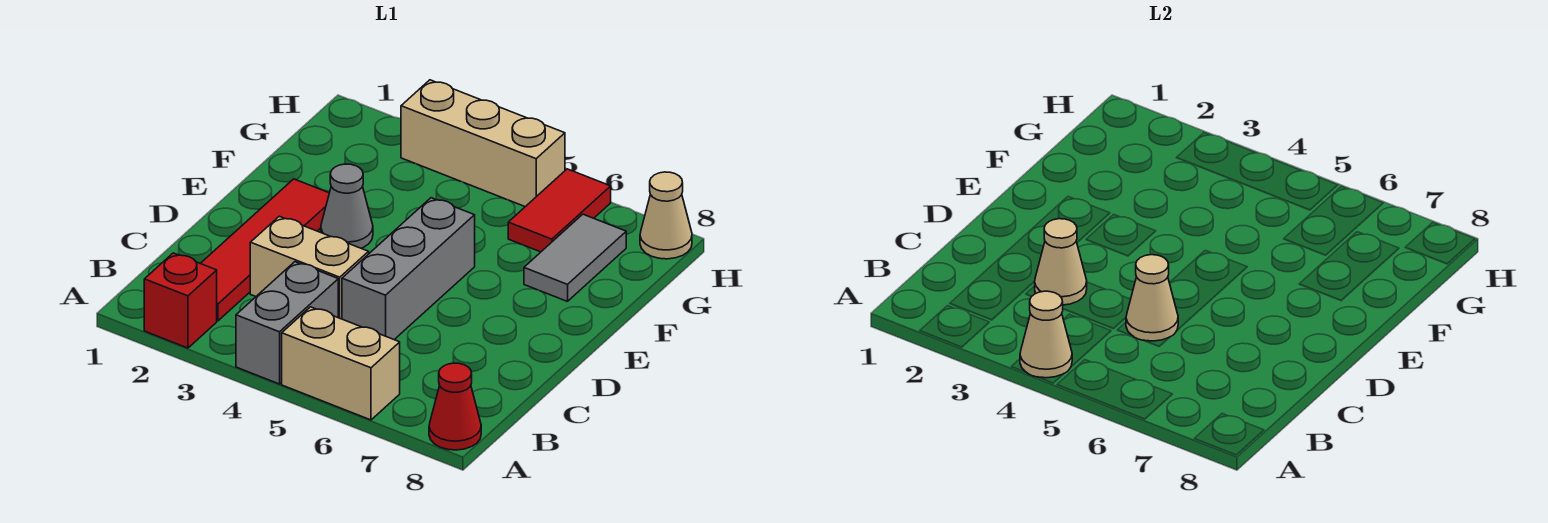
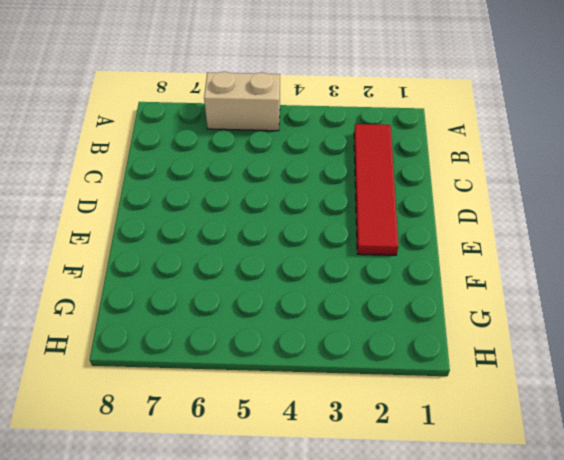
none -> red brick A2 level 1
none -> grey brick A4:B4 level 1
none -> red cone A8 level 1

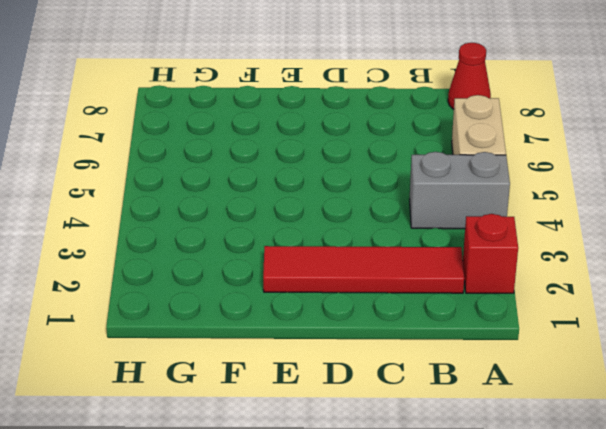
none -> tan brick C3:C4 level 1
none -> grey brick C5:E5 level 1
none -> grey cone E3 level 1

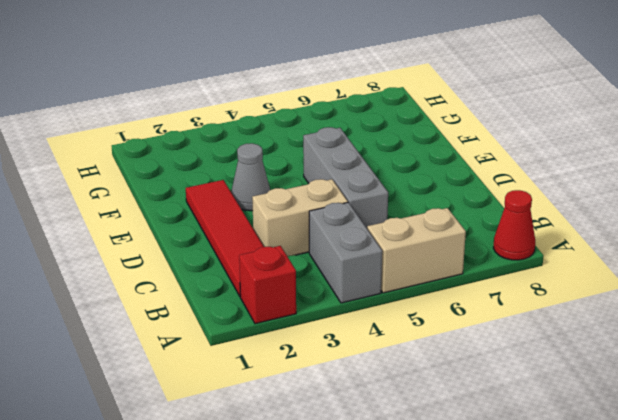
none -> grey tile F7:G7 level 1
none -> red tile G6:H6 level 1
none -> tan brick H3:H5 level 1

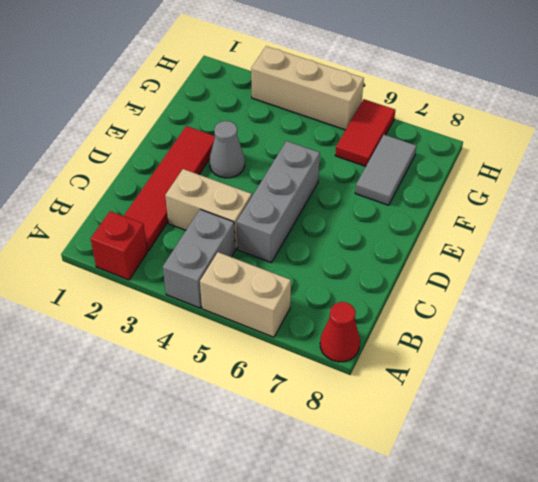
none -> tan cone H8 level 1
none -> tan cone A4 level 2
none -> tan cone C3 level 2

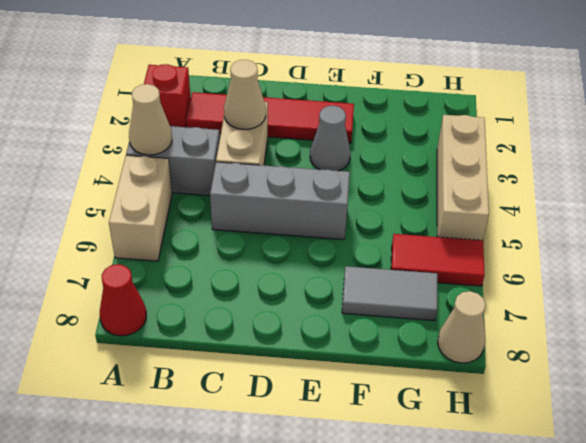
none -> tan cone C5 level 2

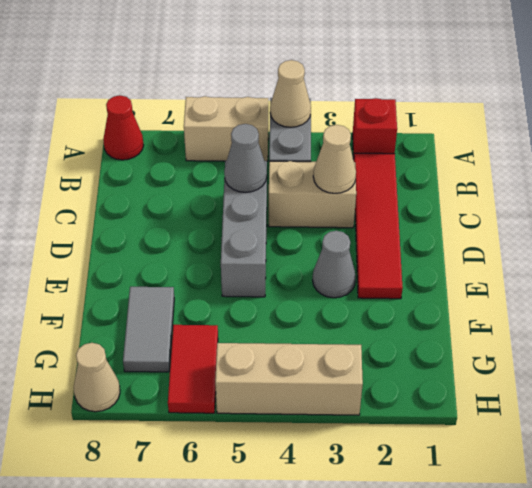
grey cone C5 level 2 -> tan cone C5 level 2

